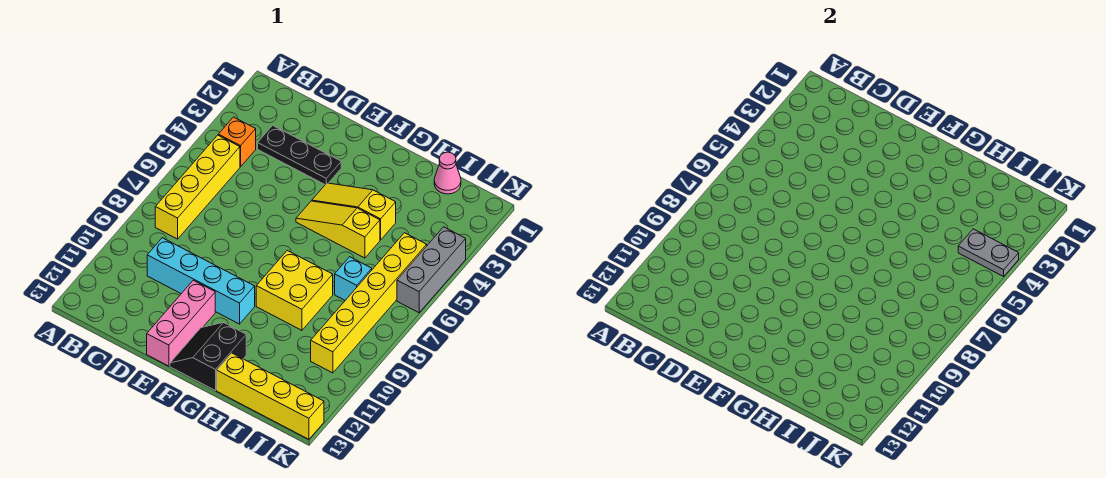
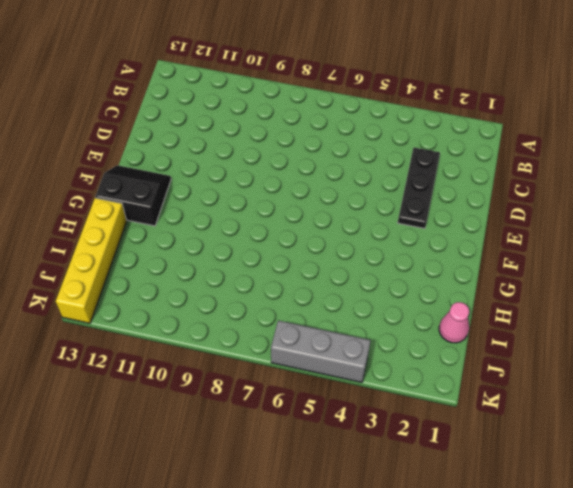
none -> orange brick B4 level 1
none -> yellow brick B5:B8 level 1
none -> cyan brick C10:F10 level 1

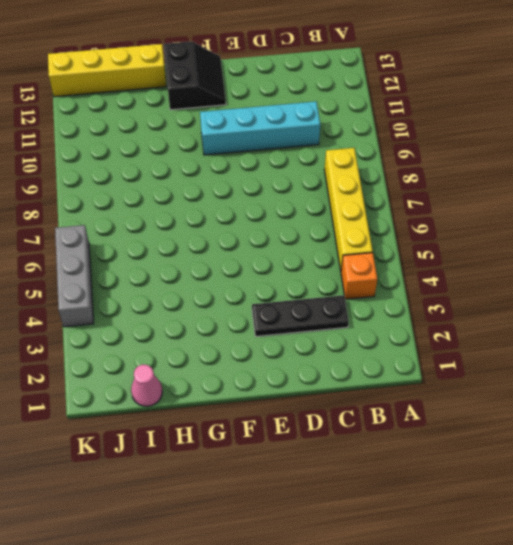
none -> pink brick E11:E13 level 1
none -> yellow slope F4:H4 level 1 top H
none -> yellow slope F5:H5 level 1 top H

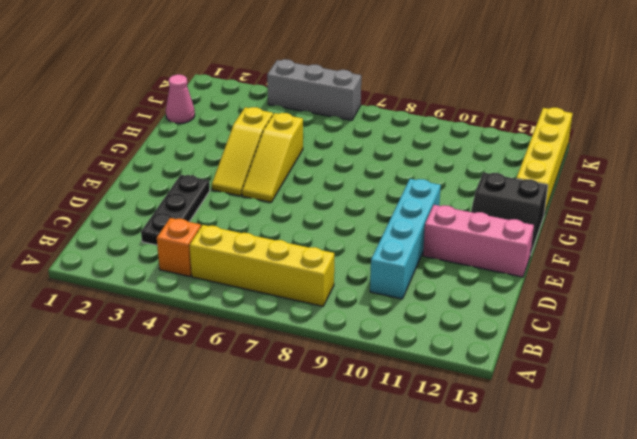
none -> yellow brick G8:H9 level 1
none -> cyan brick I7 level 1
none -> yellow brick J5:J10 level 1

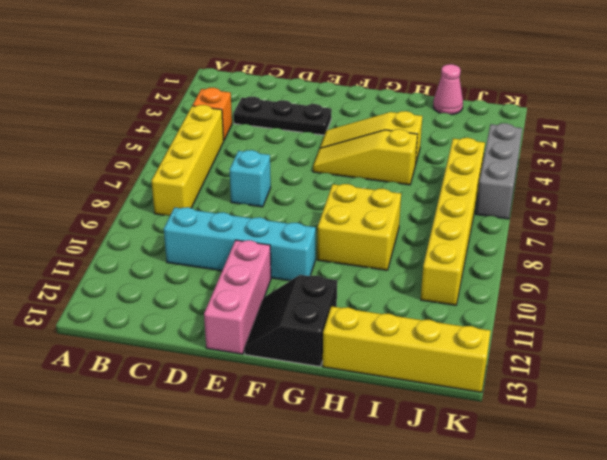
cyan brick D7 level 1 -> cyan brick I7 level 1
none -> grey plate J4:K4 level 2

